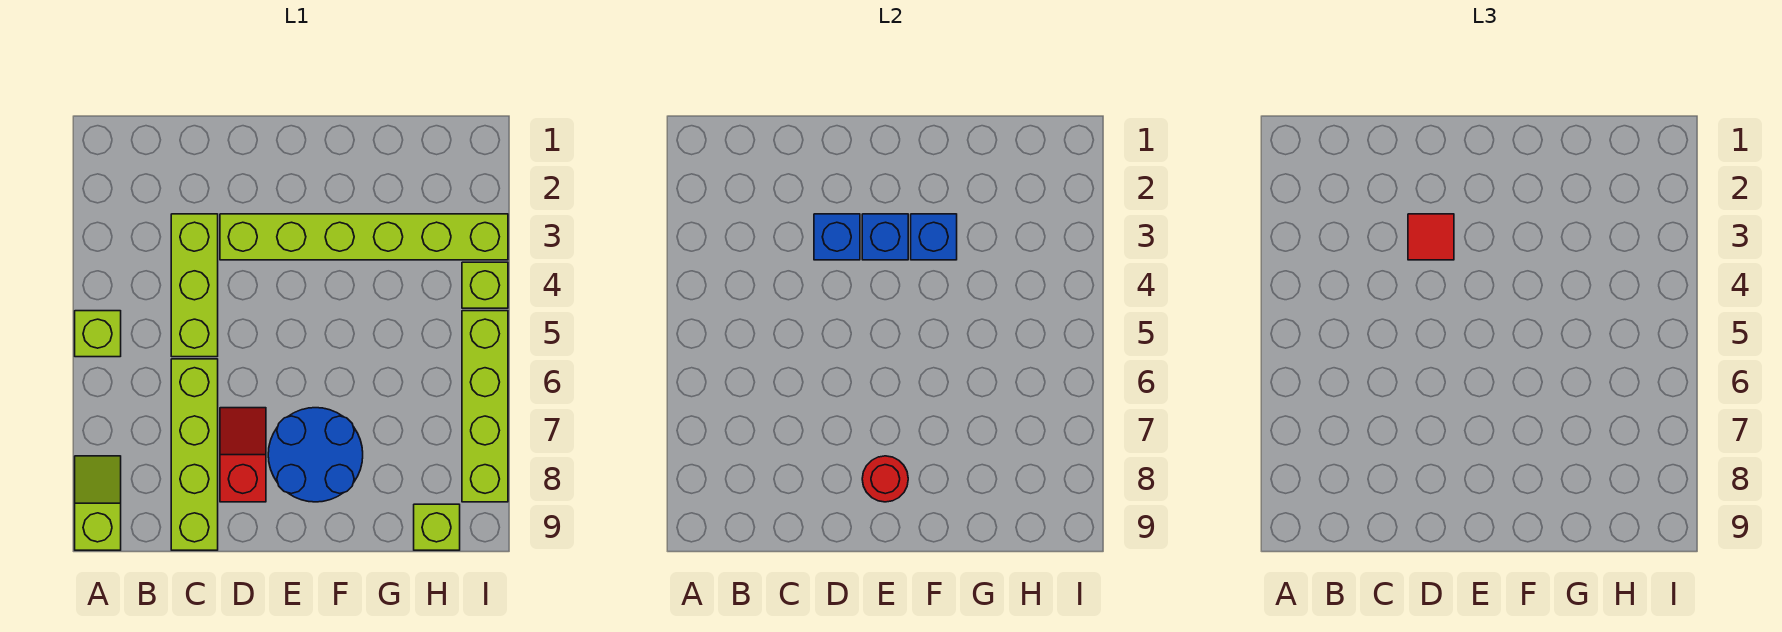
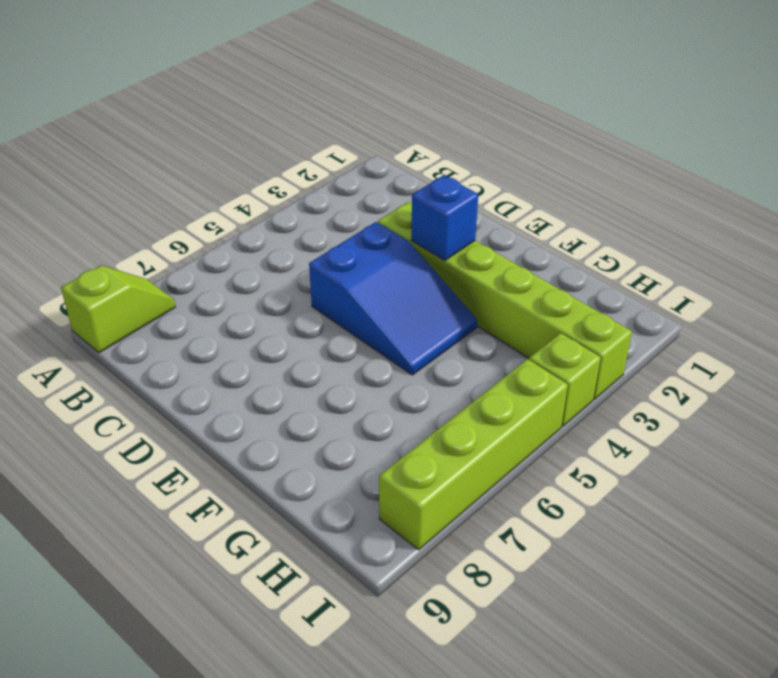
blue slope D4:F5 level 1 top D -> none
none -> lime brick A5 level 1
none -> lime brick C3:C5 level 1
none -> lime brick C6:C9 level 1

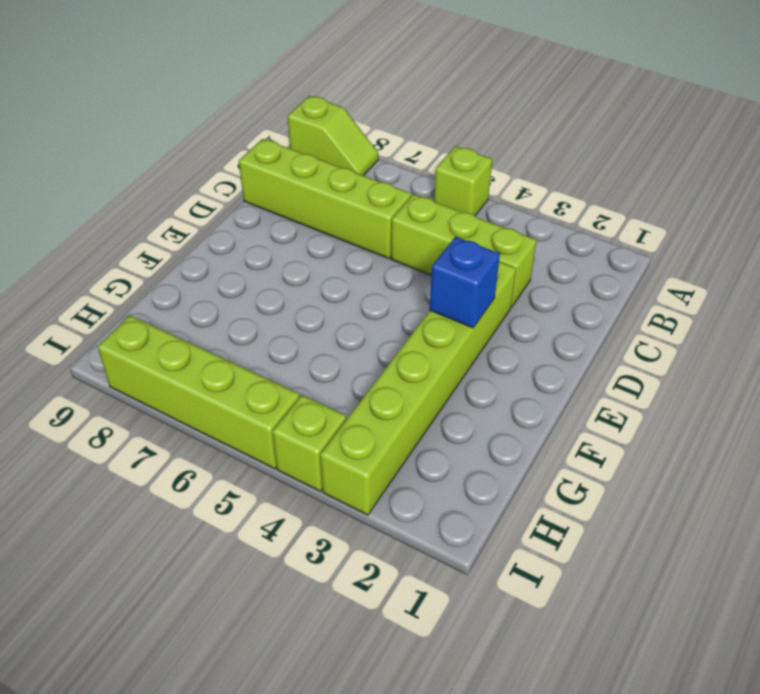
none -> red slope D7:D8 level 1 top 8
none -> blue round brick E7:F8 level 1
none -> lime brick H9 level 1

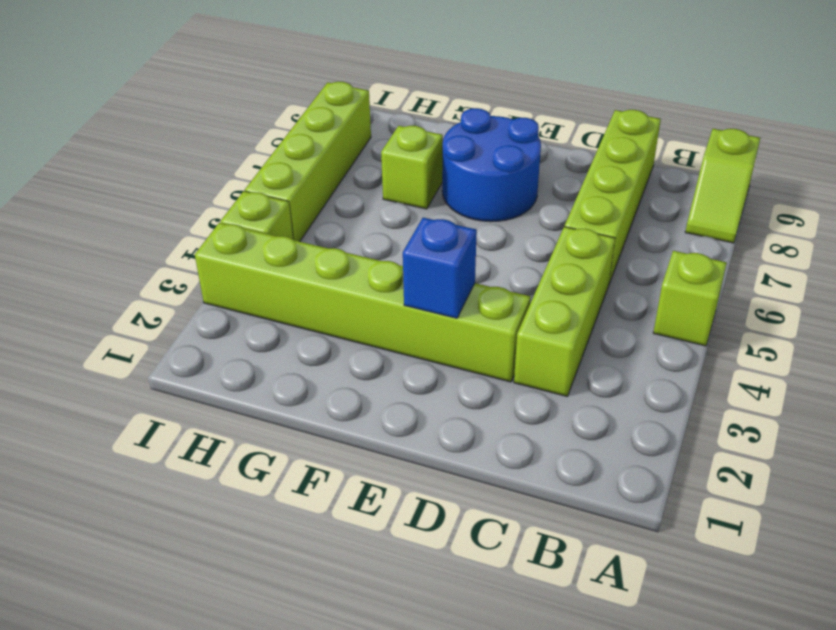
lime brick G7 level 1 -> lime brick H9 level 1
none -> red slope D7:D8 level 1 top 8
none -> blue brick D3 level 2
none -> red round brick E8 level 2

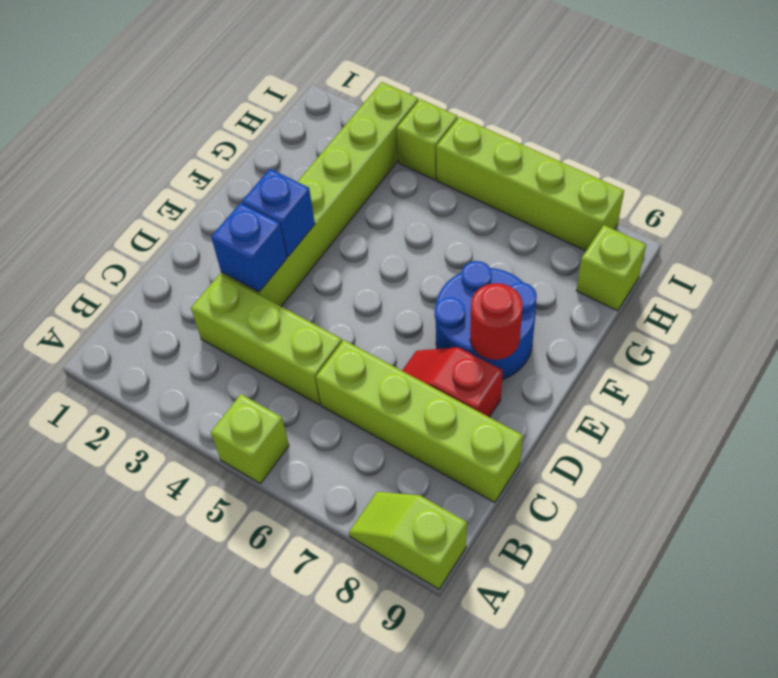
none -> blue brick F3 level 2
none -> red tile D3 level 3

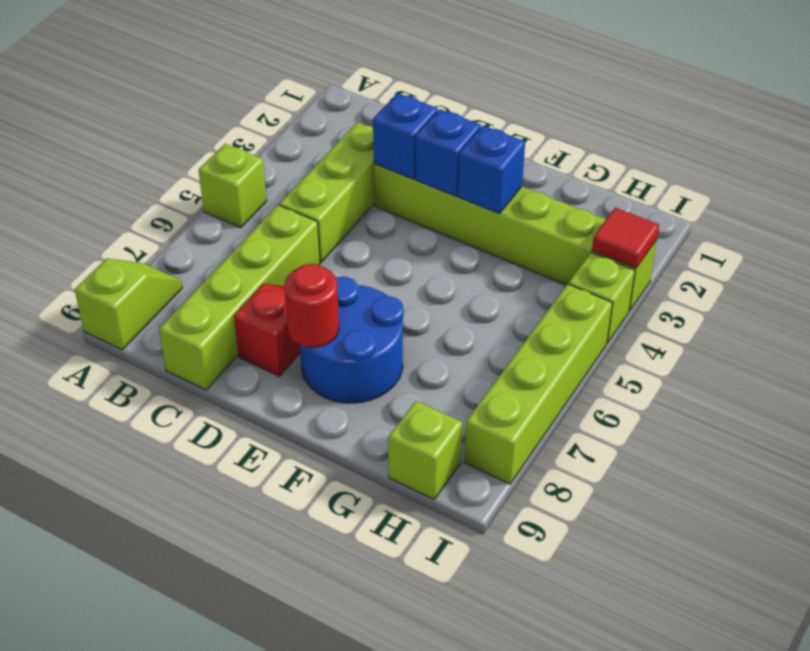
red tile I3 level 2 -> red tile D3 level 3

